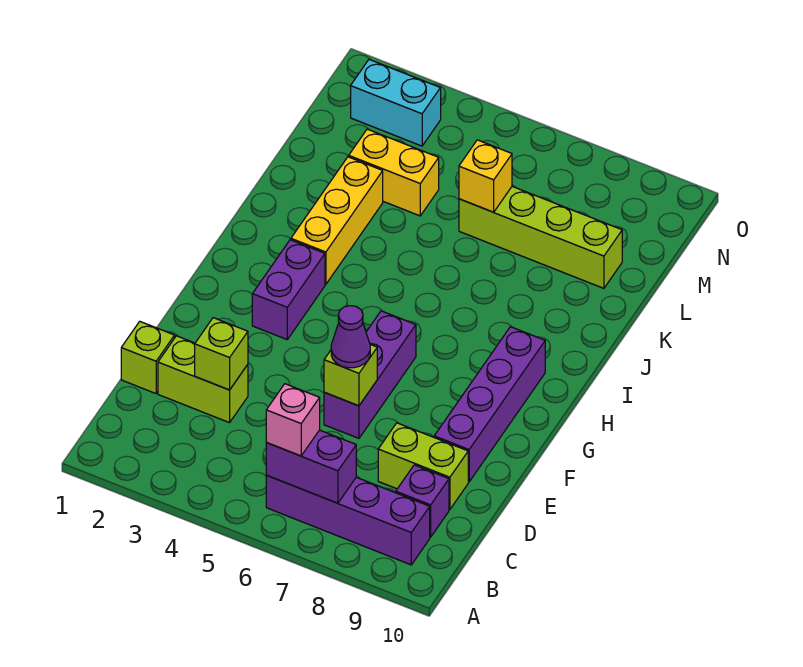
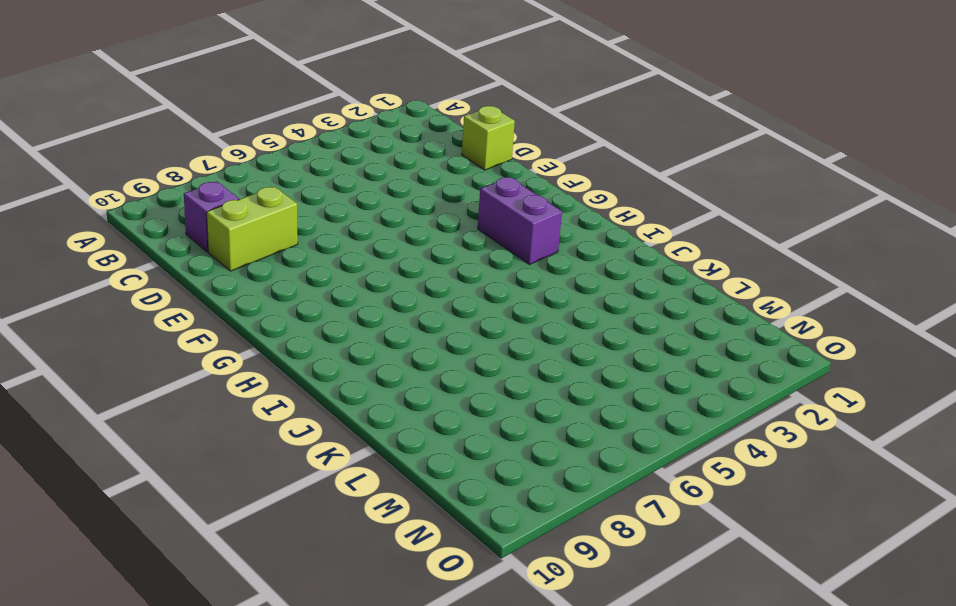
none -> purple brick B6:B9 level 1
none -> lime brick D2:D3 level 1
none -> purple brick E6:G6 level 1

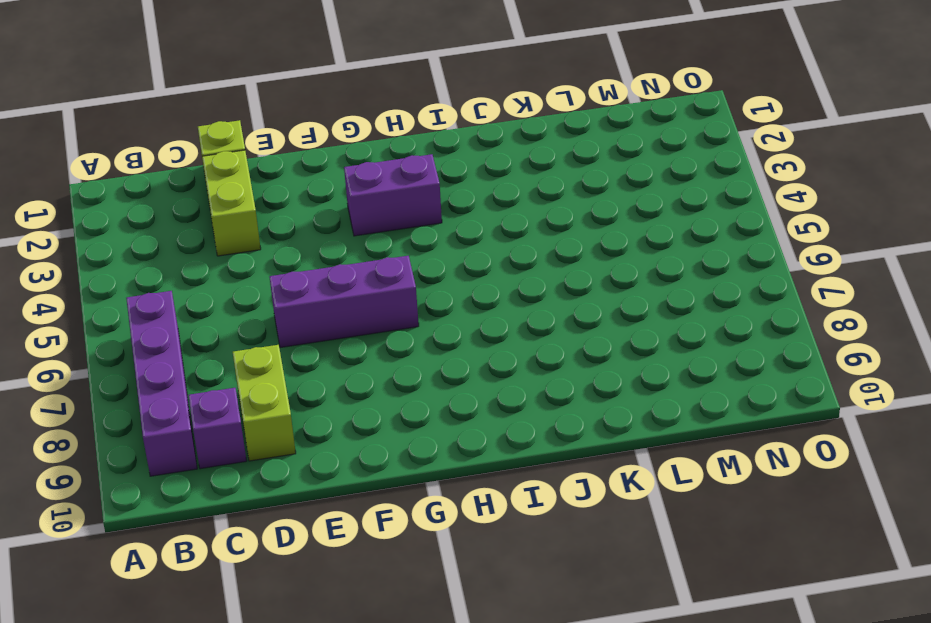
none -> purple brick E9:H9 level 1
none -> yellow brick I3:K3 level 1
none -> yellow brick L3:L4 level 1

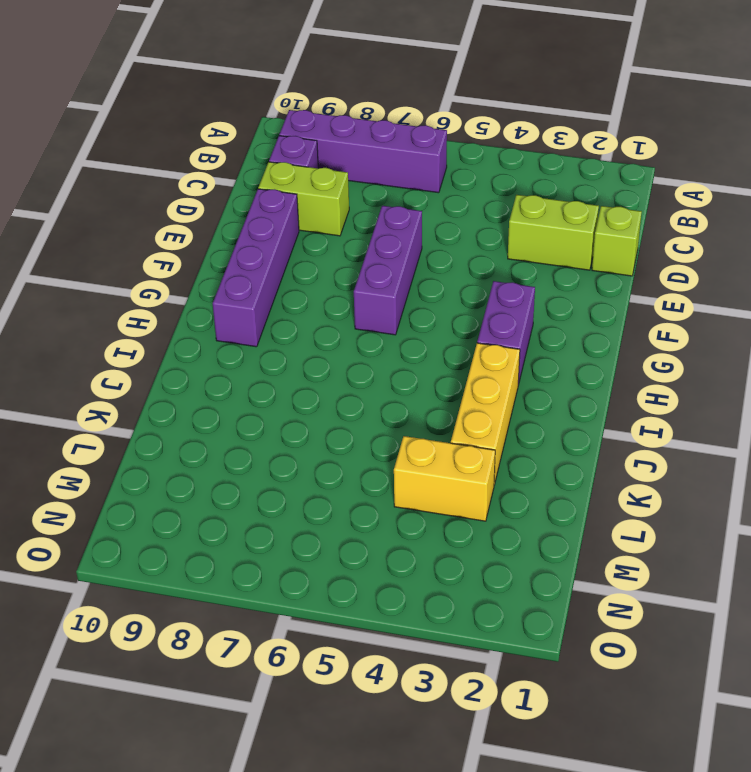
none -> lime brick L6:L9 level 1
none -> cyan brick N2:N3 level 1
none -> purple brick B6:B7 level 2

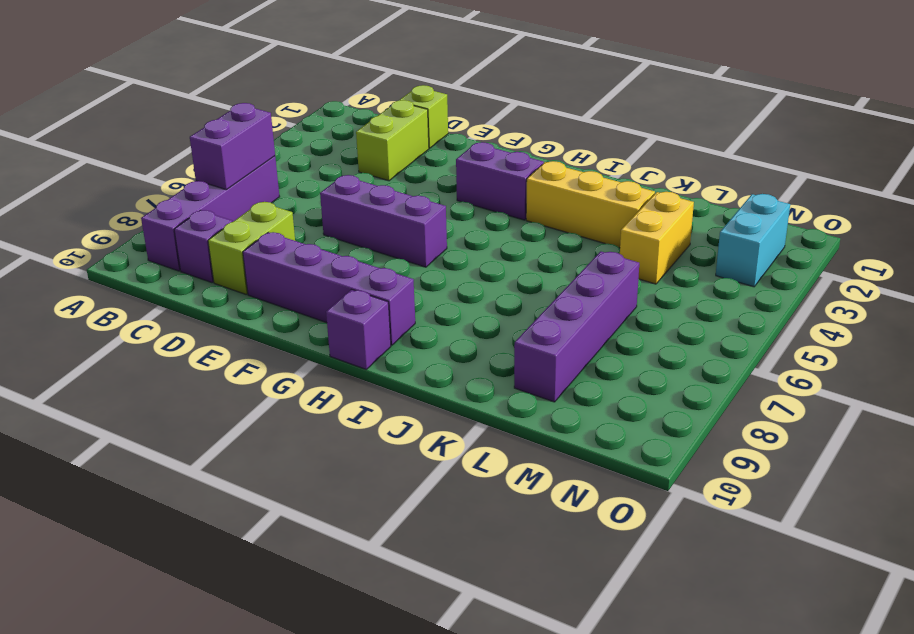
purple brick H10 level 1 -> none
purple brick L6:L9 level 1 -> lime brick L6:L9 level 1
none -> lime brick D3 level 2
none -> lime brick E6 level 2
none -> yellow brick L6 level 2

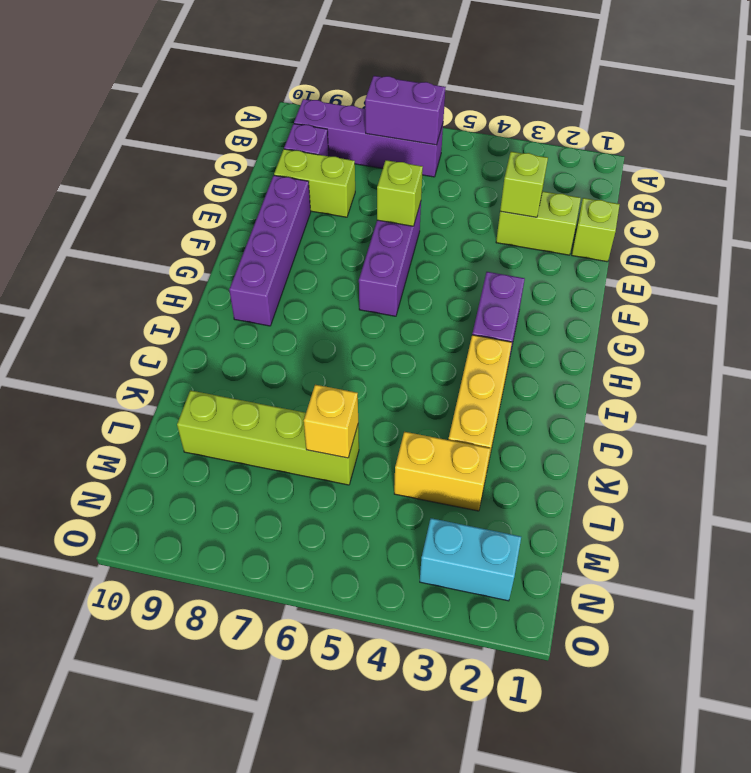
none -> pink brick B6 level 3
none -> purple cone E6 level 3

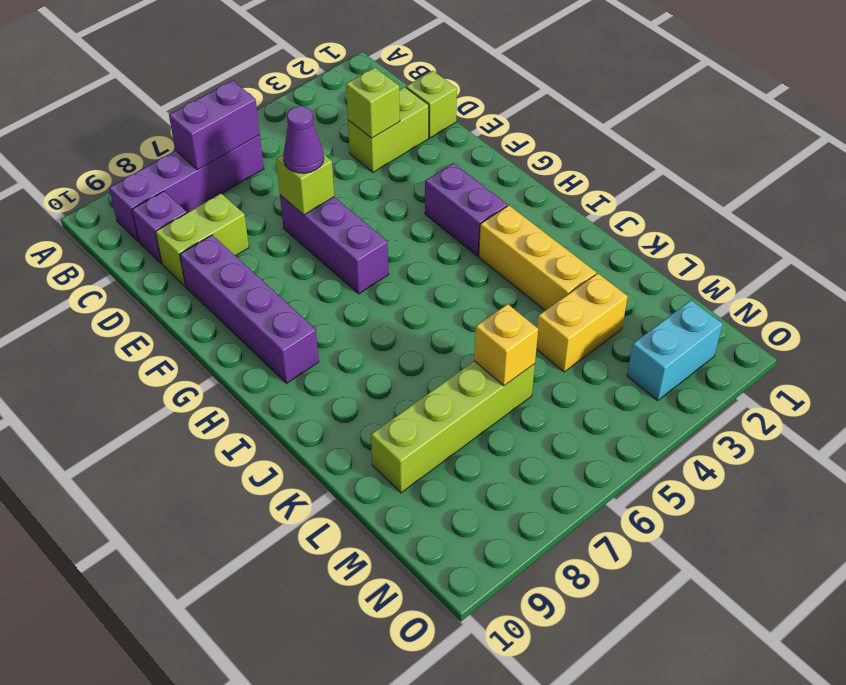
none -> pink brick B6 level 3

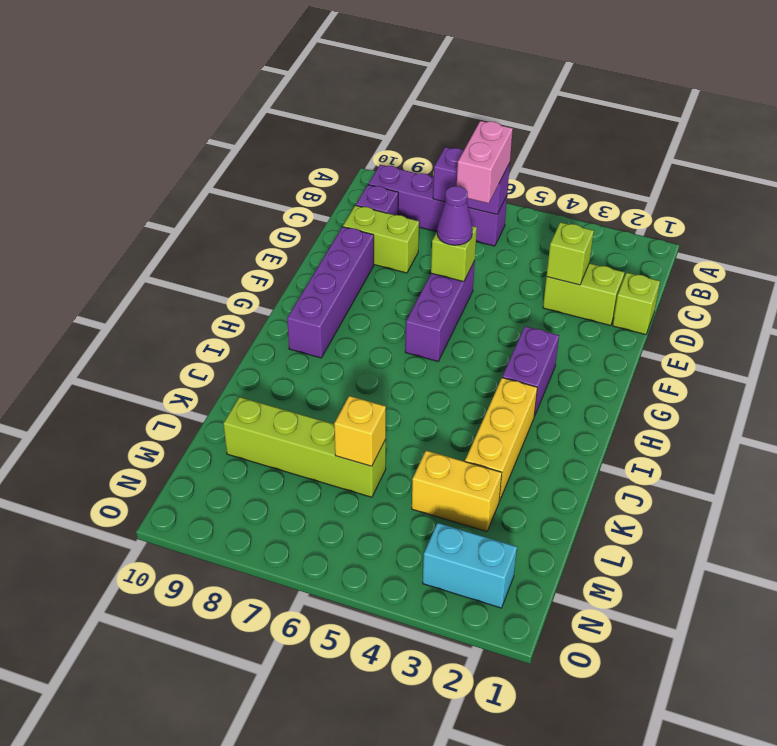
pink brick B6:C6 level 3 -> pink brick B6 level 3

